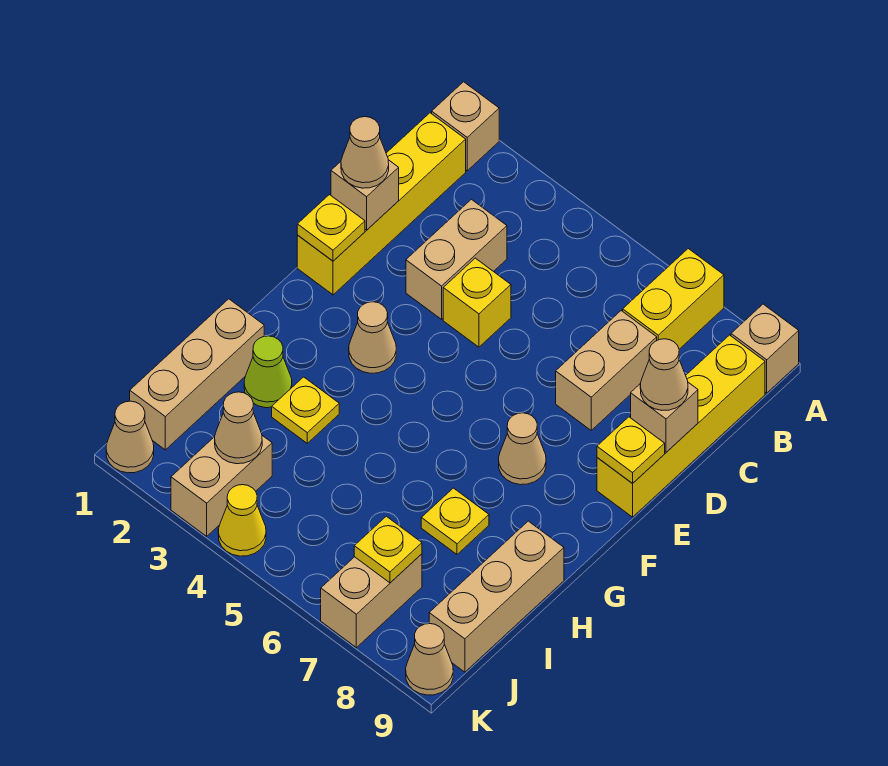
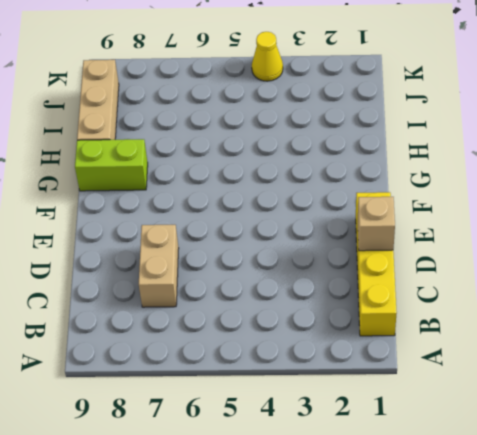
lime brick G8:G9 level 1 -> none
none -> tan brick A1 level 1
none -> yellow brick A7:B7 level 1
none -> tan brick A9 level 1

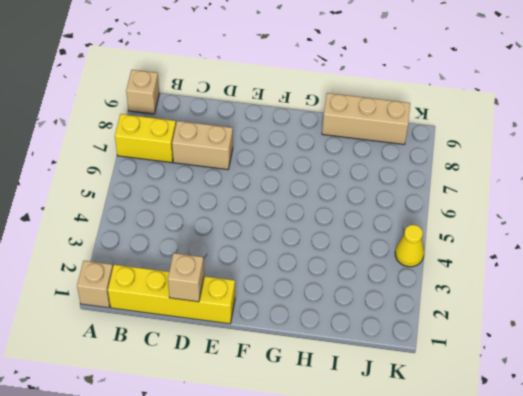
none -> yellow brick B9:E9 level 1
none -> tan brick C3:D3 level 1
none -> yellow brick D4 level 1

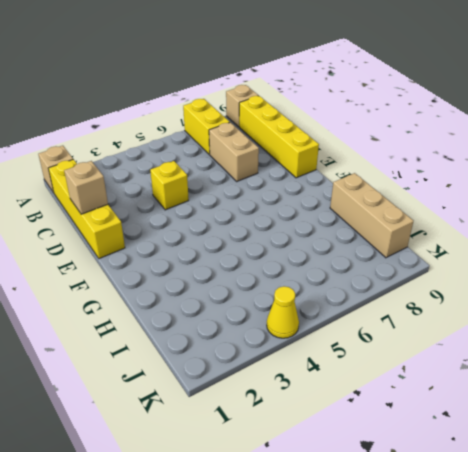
none -> tan brick C3:D3 level 1
none -> tan cone F3 level 1
none -> tan cone F7 level 1

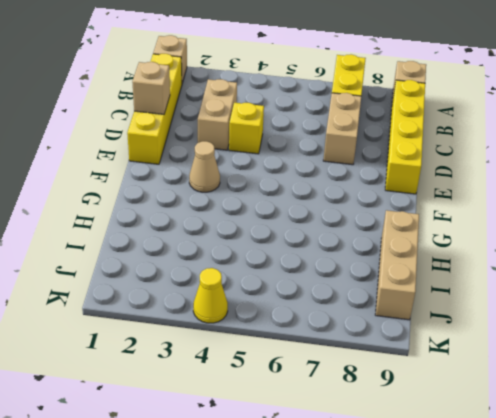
none -> tan cone F7 level 1
none -> tan brick H1:J1 level 1
none -> lime cone H2 level 1

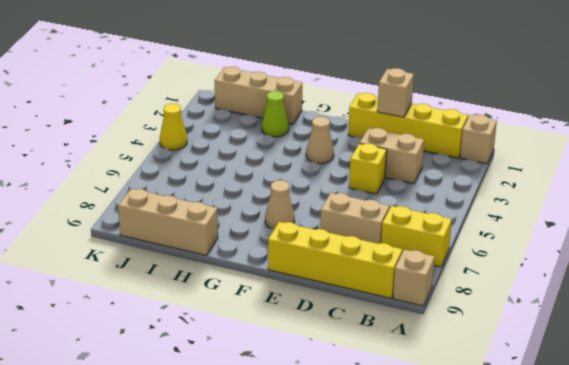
none -> yellow plate H3 level 1
none -> yellow plate H7 level 1
none -> tan brick J3:K3 level 1

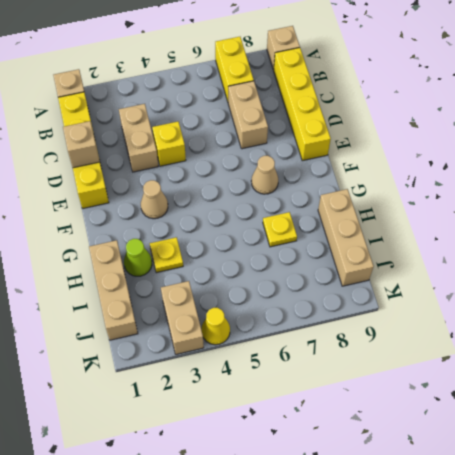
none -> tan brick J7:K7 level 1
none -> tan cone K1 level 1
none -> tan cone K9 level 1

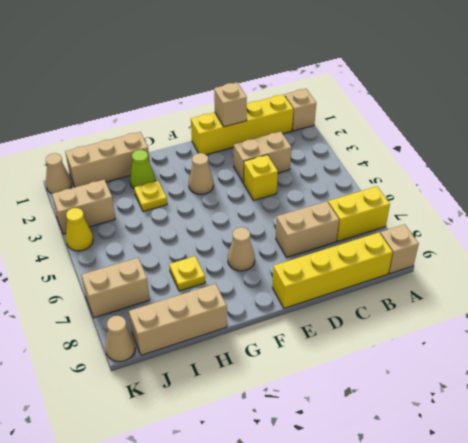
none -> tan brick D9 level 2
none -> yellow plate E1 level 2
none -> yellow plate E9 level 2

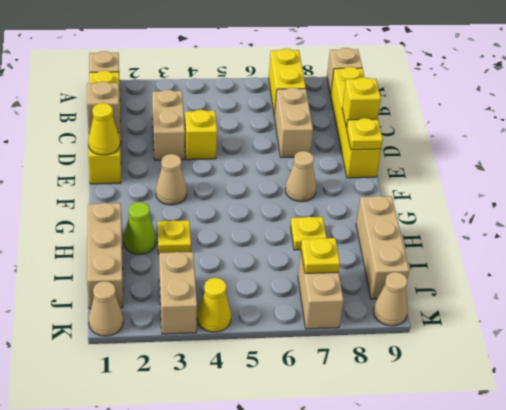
yellow brick D9 level 2 -> tan brick D9 level 2
yellow cone E1 level 2 -> yellow plate E1 level 2
none -> tan cone J3 level 2
none -> tan cone D1 level 3
none -> tan cone D9 level 3

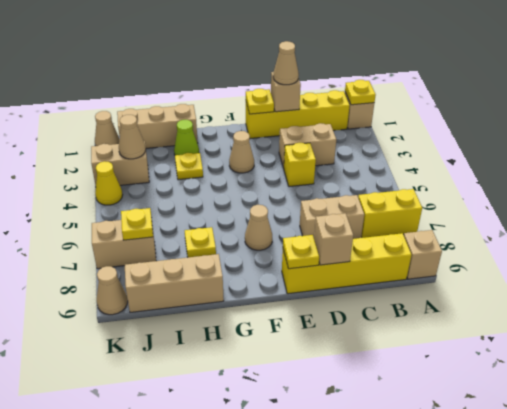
yellow plate A1 level 2 -> none
none -> tan cone D9 level 3

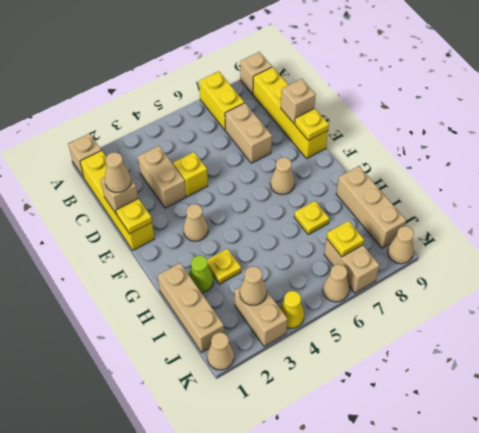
tan cone K6 level 1 -> tan cone D9 level 3

